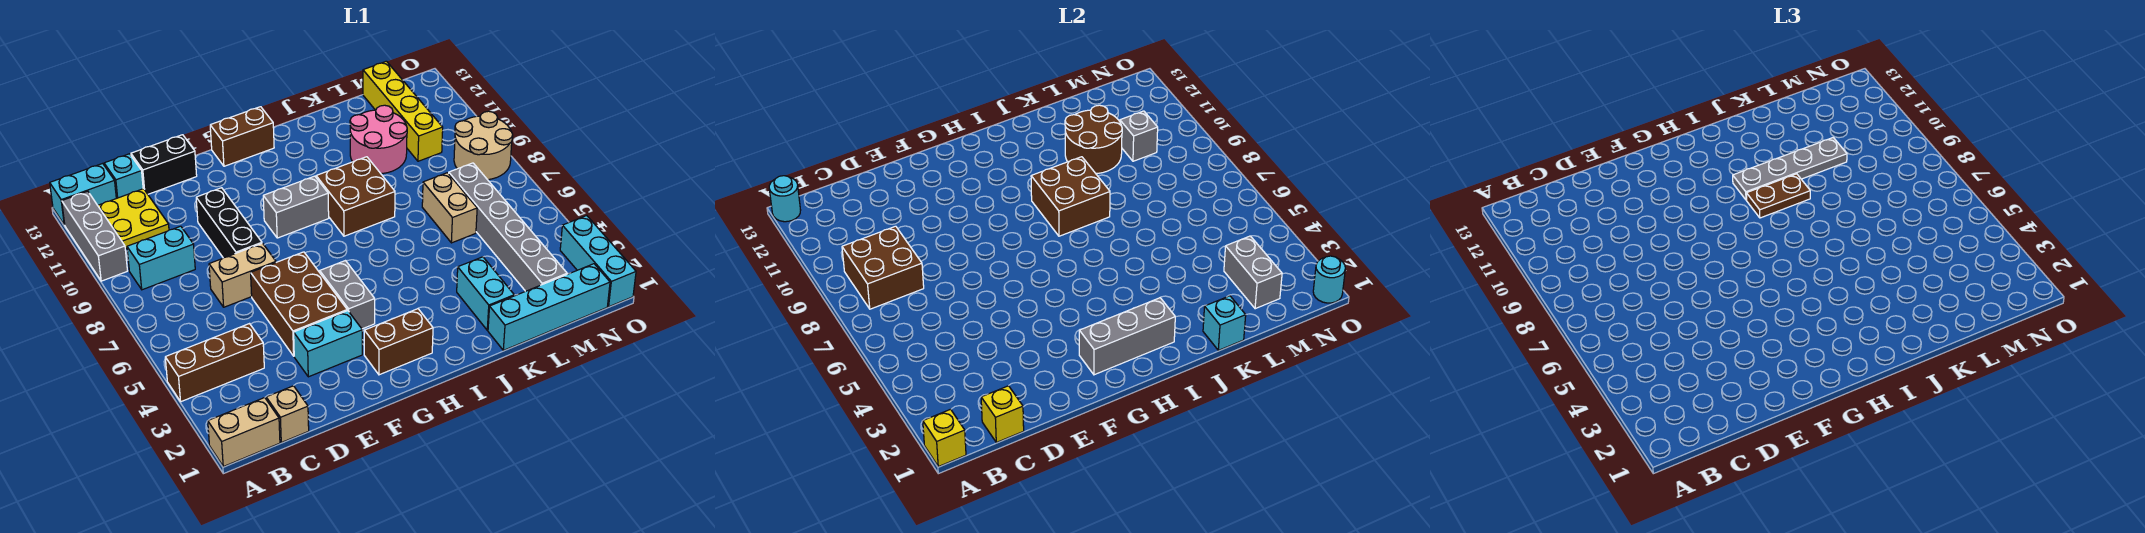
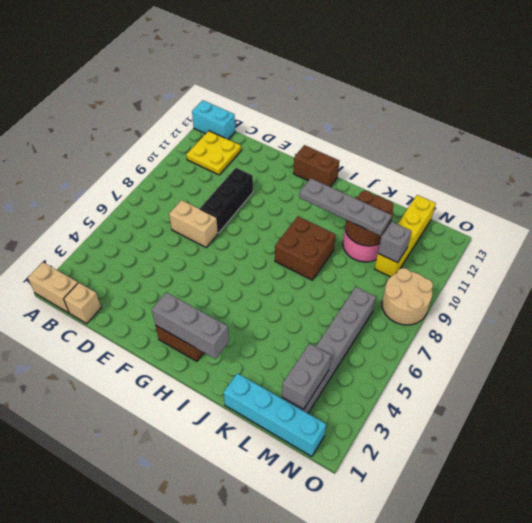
none -> brown brick A4:C4 level 1
none -> grey brick A10:A12 level 1
none -> cyan brick B9:C9 level 1
none -> cyan brick C13 level 1

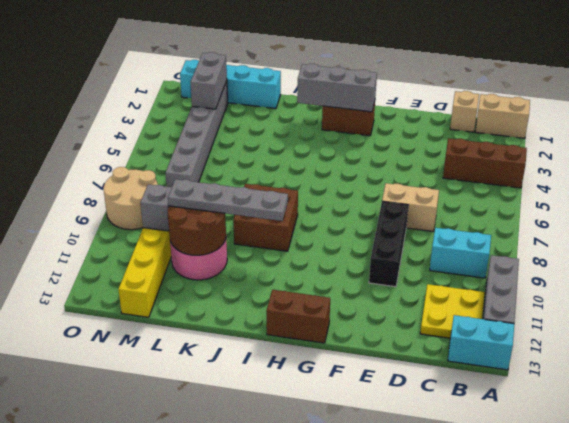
none -> cyan brick C13 level 1
none -> black brick D13:E13 level 1
none -> cyan brick E3:F3 level 1
none -> brown brick E4:F6 level 1

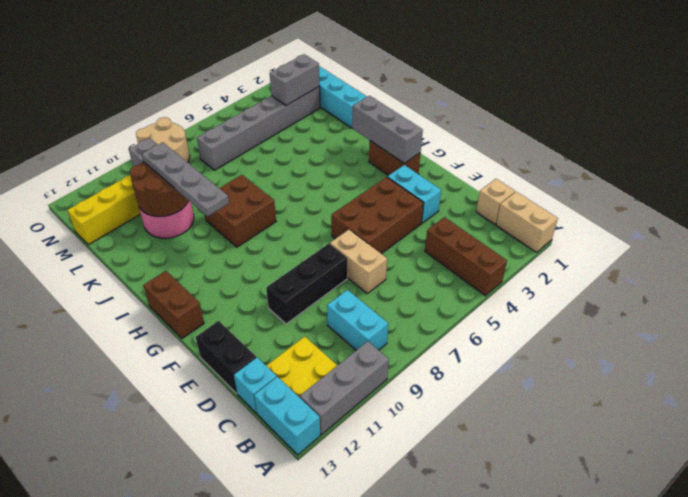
none -> grey brick G4:G5 level 1
none -> grey brick G9:H9 level 1
none -> cyan brick K2:K3 level 1
none -> tan brick L6:L7 level 1

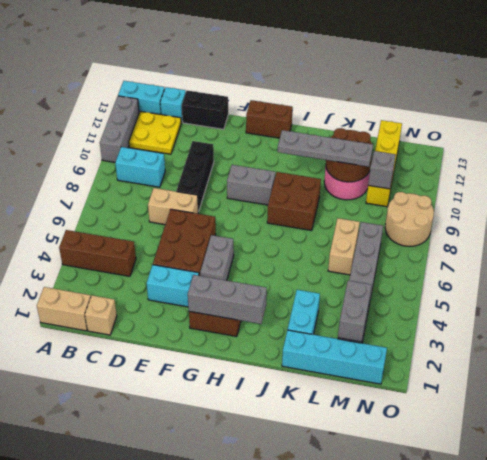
none -> cyan brick O1:O3 level 1
none -> yellow brick A1 level 2
none -> cyan round brick A13 level 2
none -> brown brick B8:C9 level 2

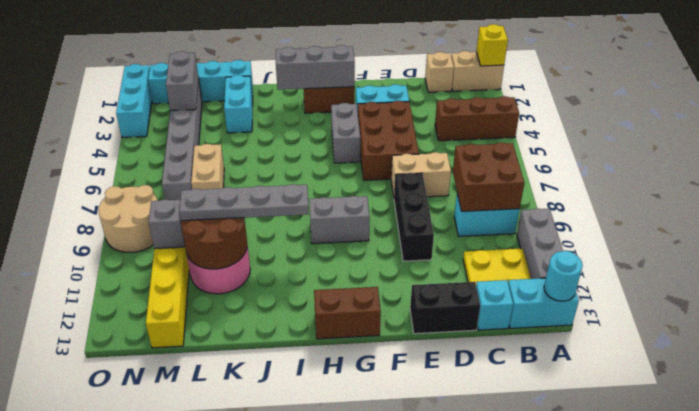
none -> brown brick I8:J9 level 1
none -> yellow brick C1 level 2
none -> brown brick I8:J9 level 2
none -> cyan brick K1 level 2

